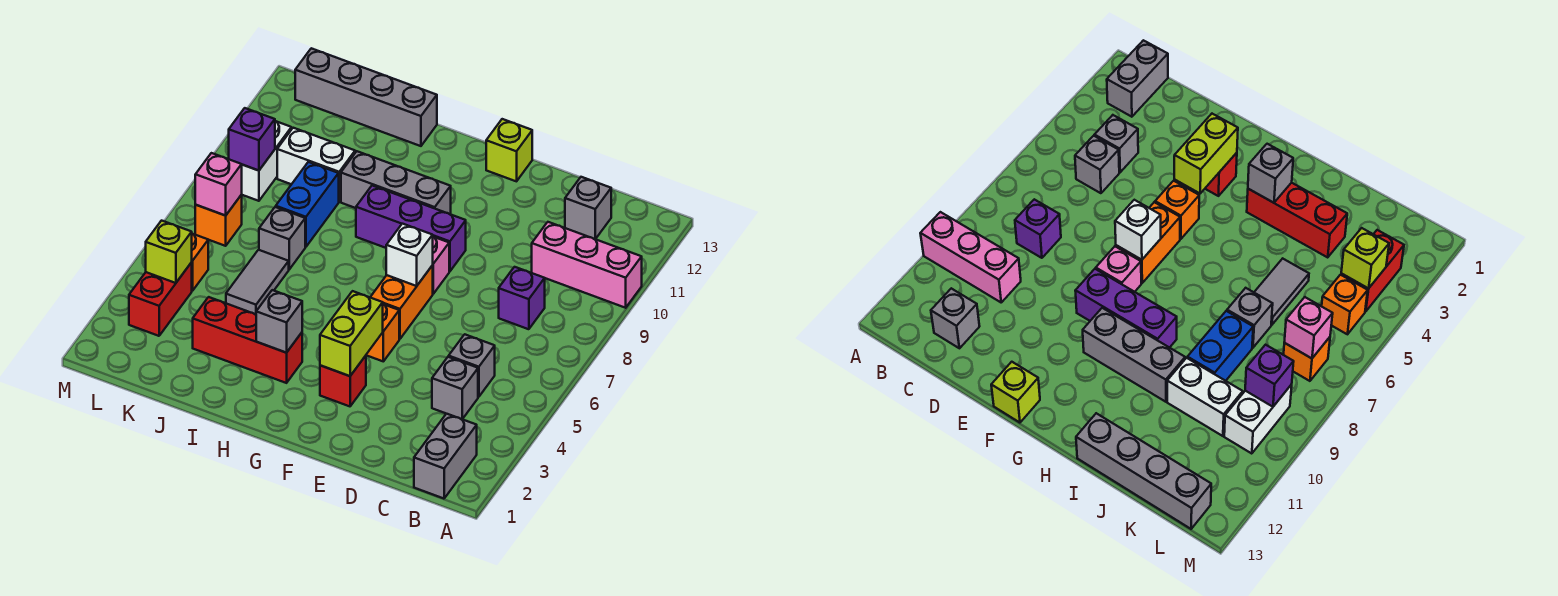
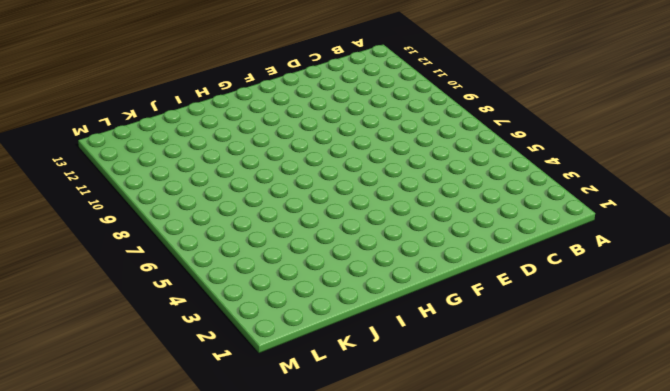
none -> pink brick A10:C10 level 1
none -> grey brick B1:B2 level 1
none -> grey brick C4 level 1

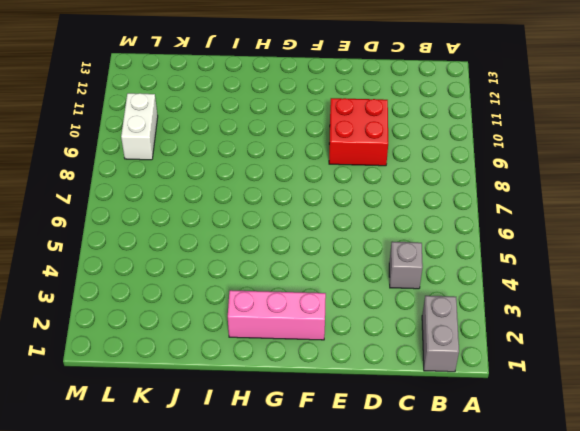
red brick D9:E10 level 1 -> none
pink brick F2:H2 level 1 -> pink brick A10:C10 level 1
none -> grey brick C5 level 1
none -> purple brick C8 level 1
none -> grey brick C12 level 1

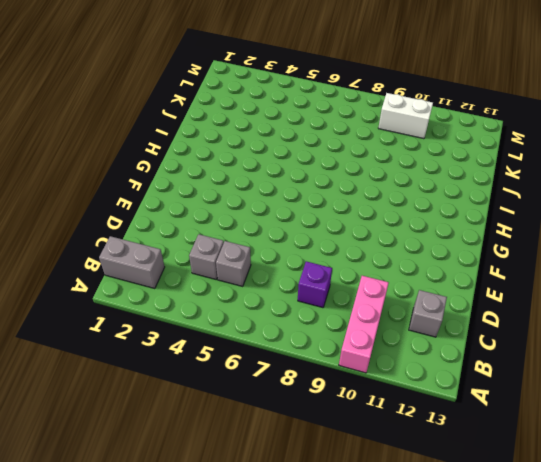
none -> red brick F3 level 1
none -> orange brick F5 level 1
none -> orange brick F6:F7 level 1

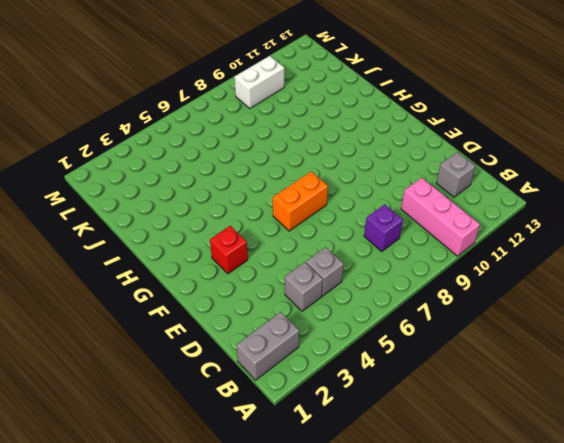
none -> orange brick F5 level 1
none -> pink brick F8 level 1
none -> purple brick F9:H9 level 1

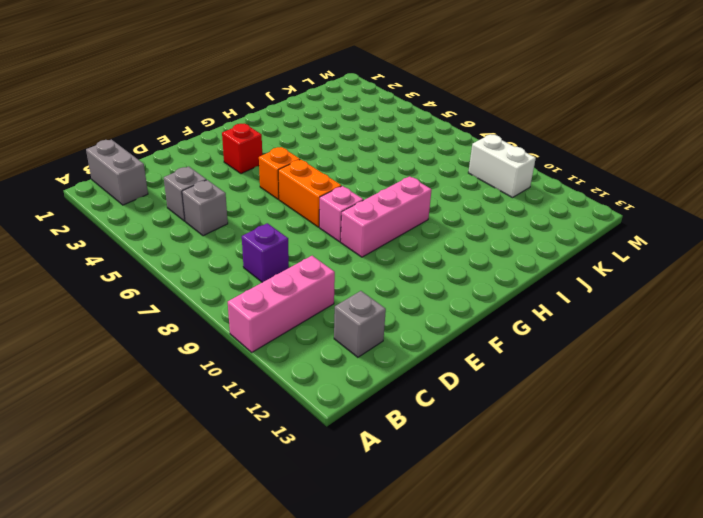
pink brick F9:H9 level 1 -> purple brick F9:H9 level 1
none -> lime brick F13 level 1
none -> grey brick G10:I10 level 1
none -> red brick H3:J3 level 1

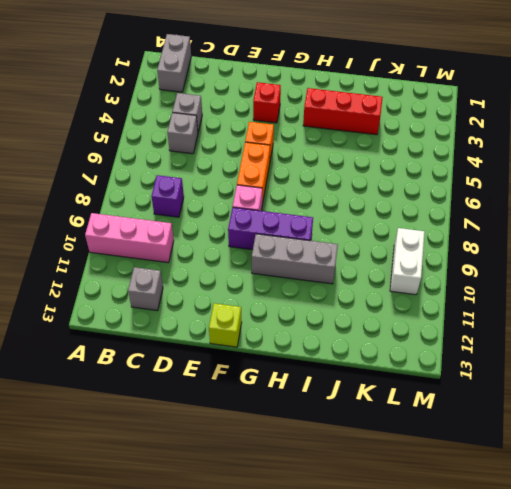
none -> grey brick I13:L13 level 1
none -> grey tile J5:J6 level 1
none -> grey brick J7 level 1

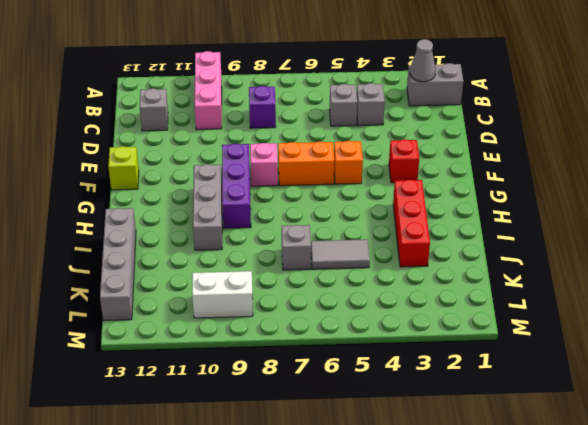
grey cone B2 level 2 -> none
none -> blue brick J8:J9 level 1
none -> white brick J10:K10 level 1
none -> red brick L3:L4 level 1

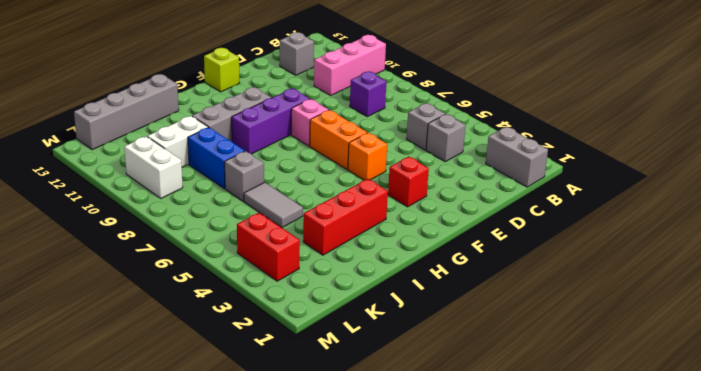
none -> orange brick L5 level 1
none -> orange brick L7 level 1
none -> lime brick F3:F4 level 2

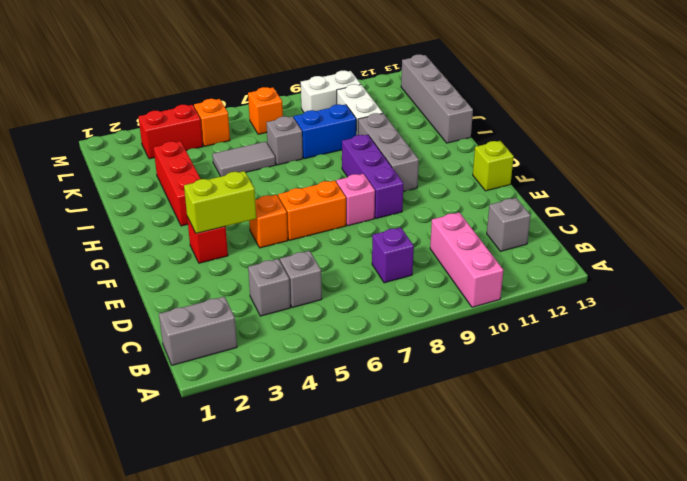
none -> white brick F7 level 2
none -> grey brick H3 level 2
none -> lime brick L4 level 2

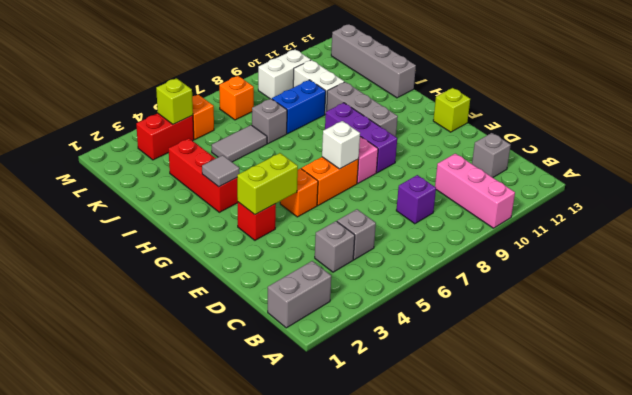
grey tile H3 level 2 -> grey brick H3 level 2
none -> pink brick L7 level 2
none -> purple brick L9 level 2

